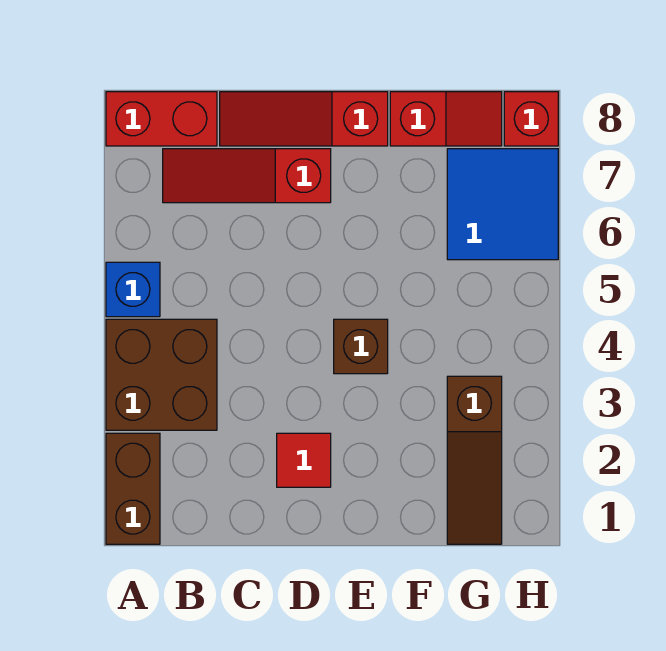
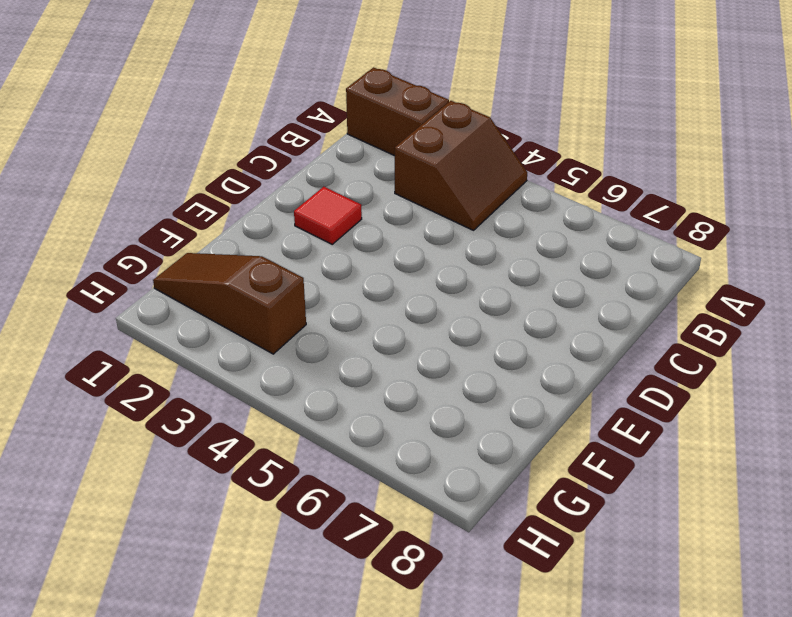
brown slope A3:B4 level 1 top 3 -> brown brick A3:B4 level 1
none -> blue brick A5 level 1
none -> red brick A8:B8 level 1
none -> red slope B7:D7 level 1 top D

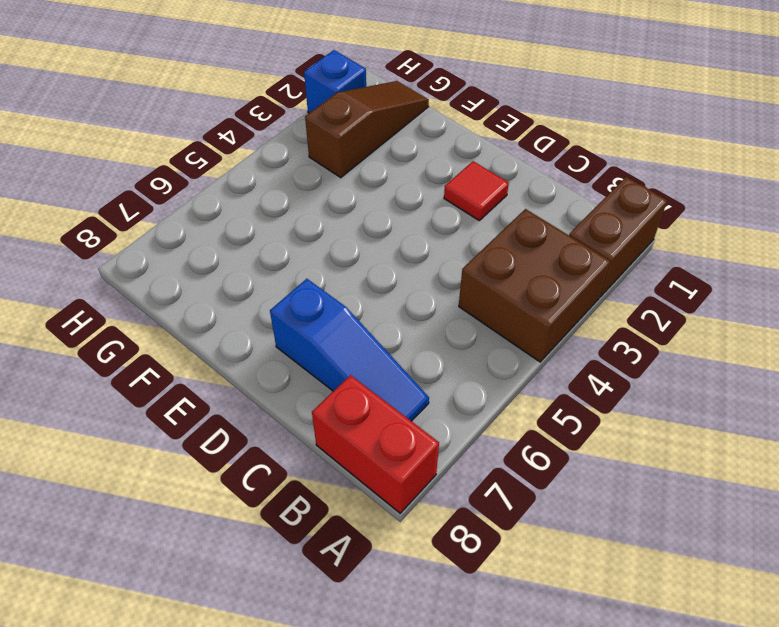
blue slope B7:D7 level 1 top D -> red slope B7:D7 level 1 top D
blue brick H2 level 1 -> blue brick A5 level 1
none -> red slope C8:E8 level 1 top E
none -> brown brick E4 level 1
none -> red slope F8:G8 level 1 top F

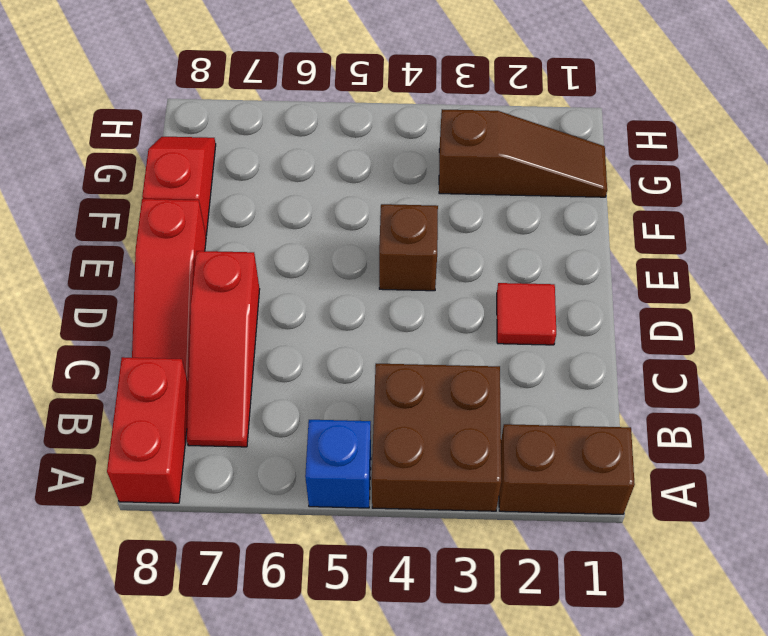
none -> blue tile G6:H7 level 1
none -> red brick H8 level 1

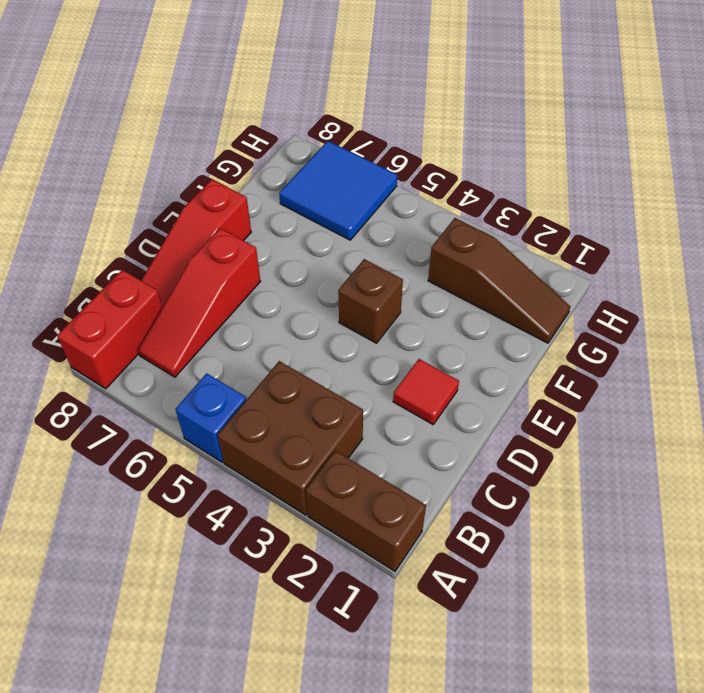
none -> red slope F8:G8 level 1 top F
none -> red brick H8 level 1

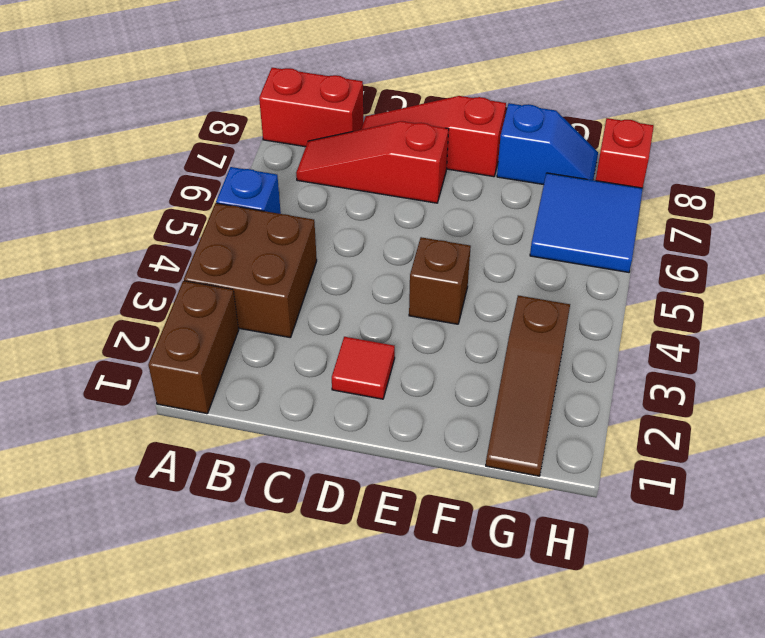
blue slope F8:G8 level 1 top F -> red slope F8:G8 level 1 top F

